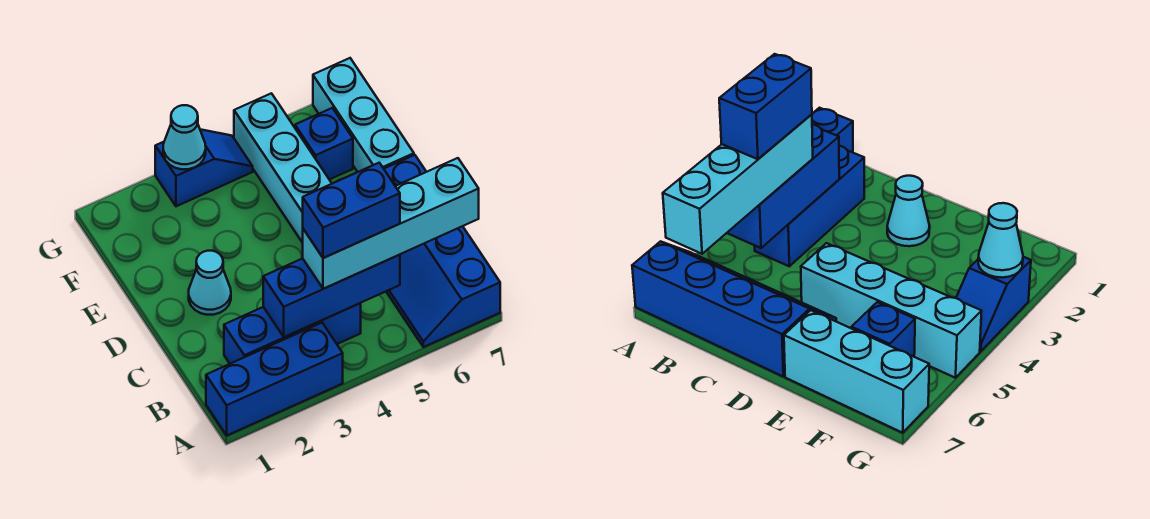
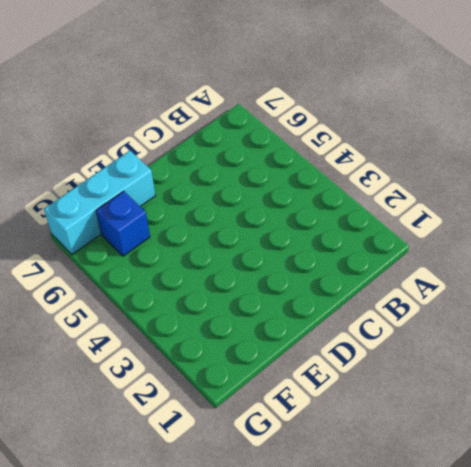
none -> blue brick A1:A3 level 1
none -> blue slope A6:D7 level 1 top 7
none -> blue brick B2:B4 level 1

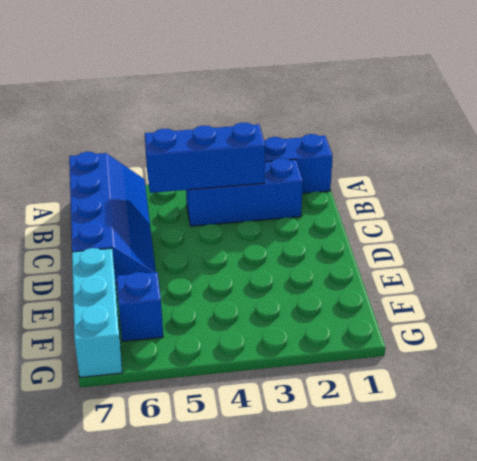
none -> cyan cone D2 level 1
none -> cyan brick D5:G5 level 1
none -> blue slope G3:G4 level 1 top 3

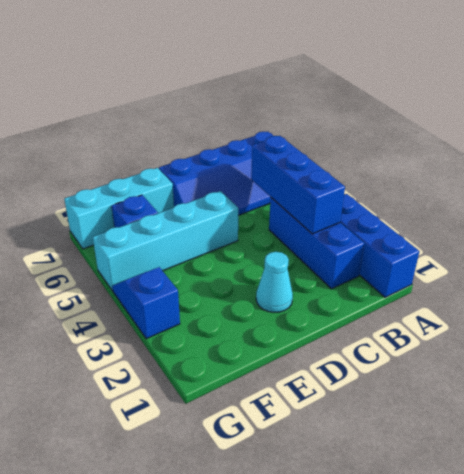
none -> cyan cone G3 level 2
none -> cyan brick B4:B7 level 3
none -> blue brick B4:B5 level 4

